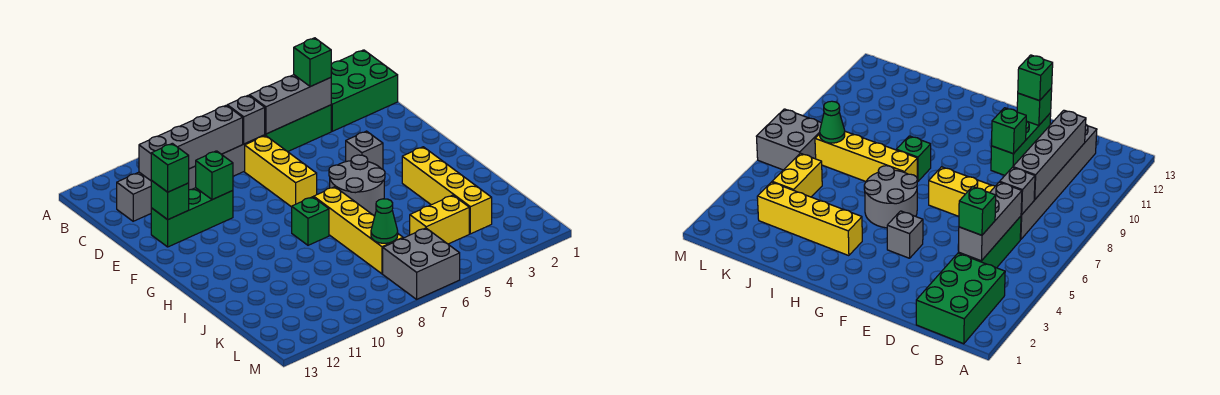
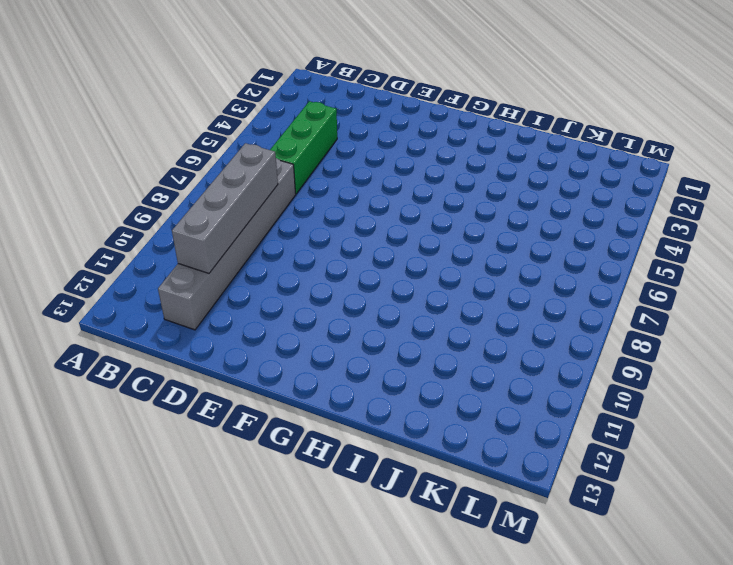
none -> green brick B1:C3 level 1
none -> yellow brick D7:F7 level 1
none -> green brick E10:E12 level 1

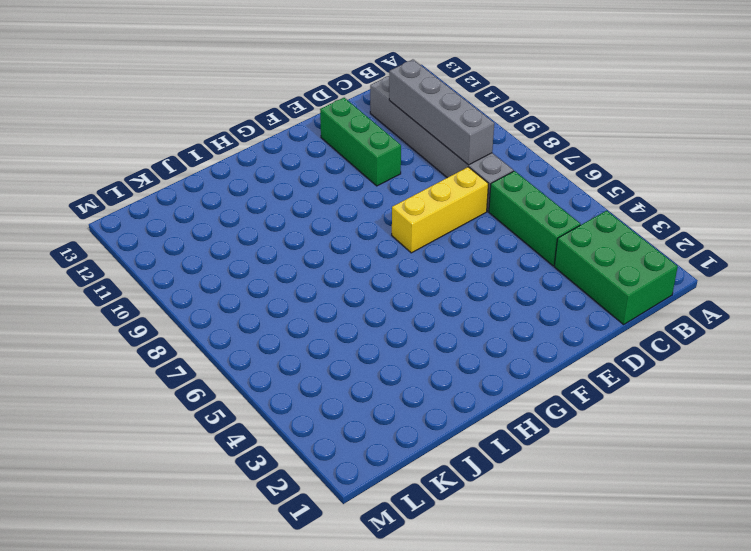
none -> grey brick F4 level 1
none -> grey round brick G5:H6 level 1
none -> yellow brick H3:K3 level 1

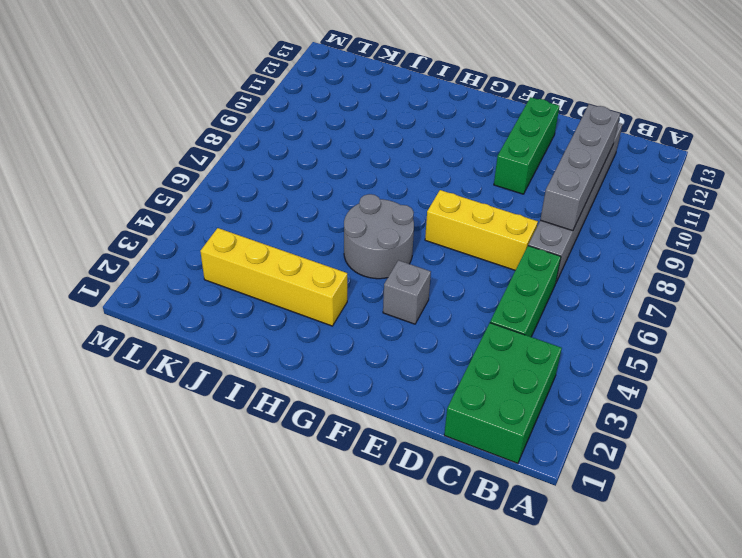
none -> yellow brick H7:K7 level 1
none -> green brick H8 level 1
none -> yellow brick K4:K5 level 1

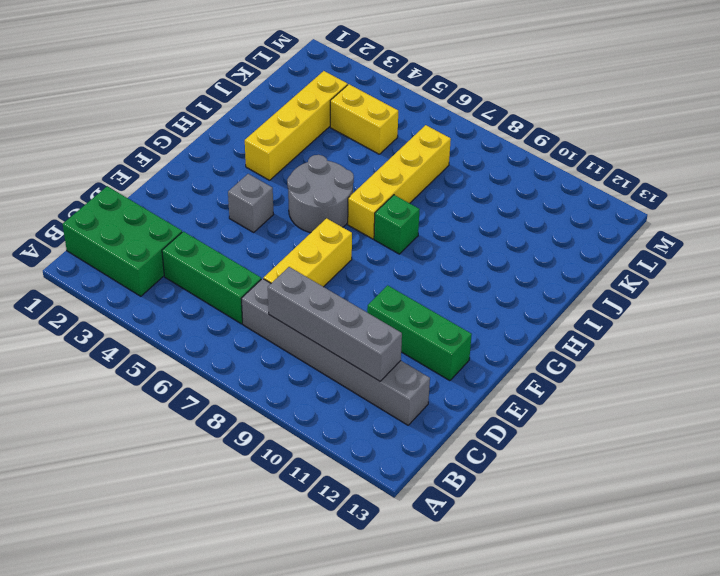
none -> grey brick L6:M7 level 1
none -> grey brick C4:C6 level 2
none -> grey brick C7 level 2

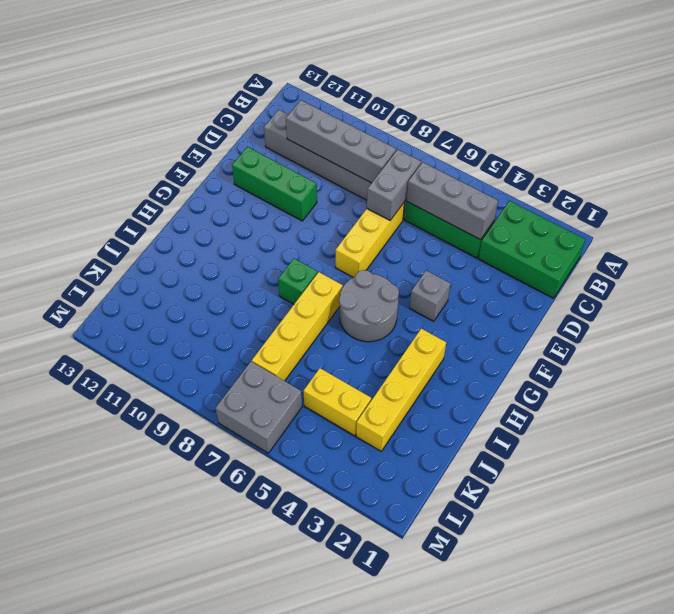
grey brick C7:D7 level 2 -> grey brick C7 level 2
none -> green brick E10 level 2
none -> green brick E12 level 2
none -> green cone K7 level 2

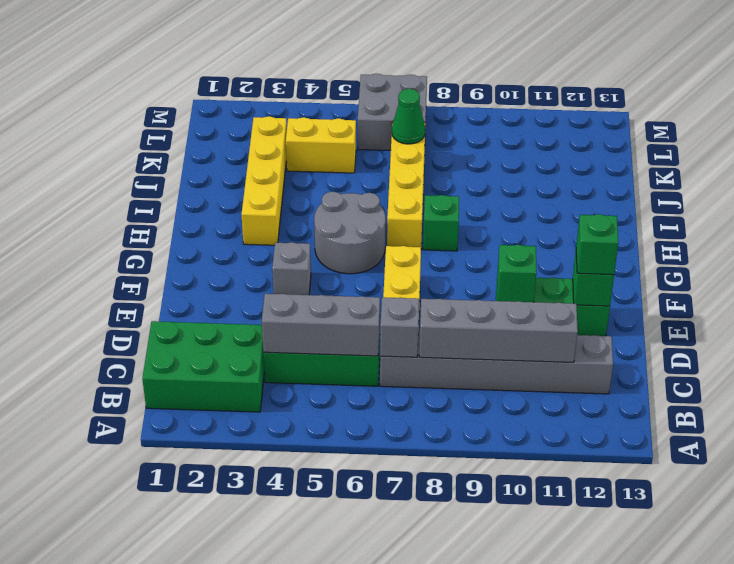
none -> green brick C4 level 3

